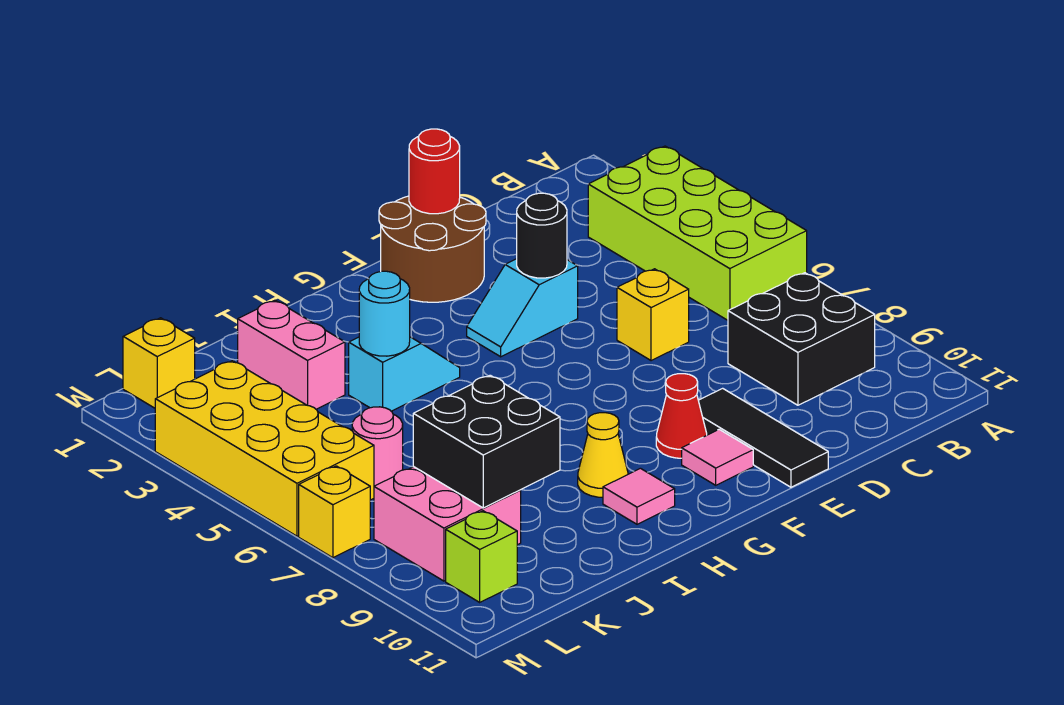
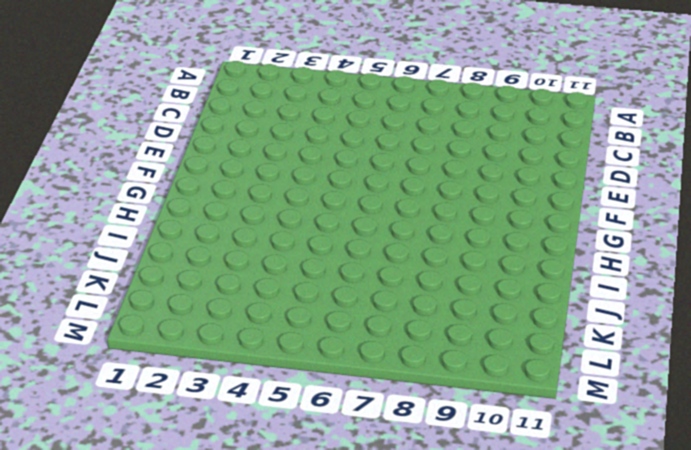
none -> lime brick A3:B6 level 1
none -> black brick B8:C9 level 1
none -> yellow brick D6 level 1

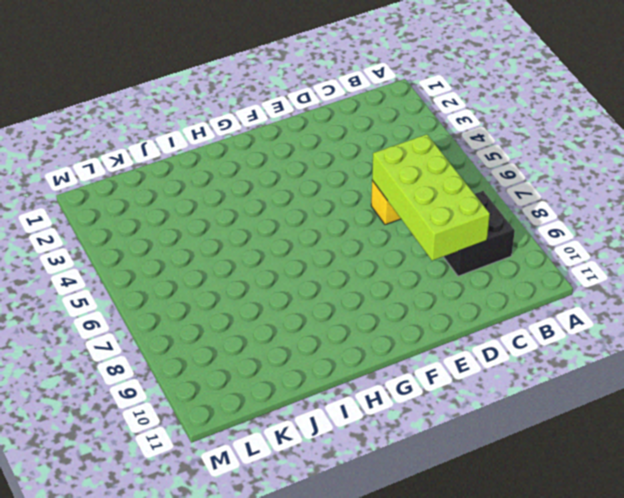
lime brick C6:D9 level 2 -> lime brick A3:B6 level 1
none -> brown round brick E1:F2 level 1
none -> cyan slope E4:F4 level 1 top E
none -> black tile E9:E11 level 1

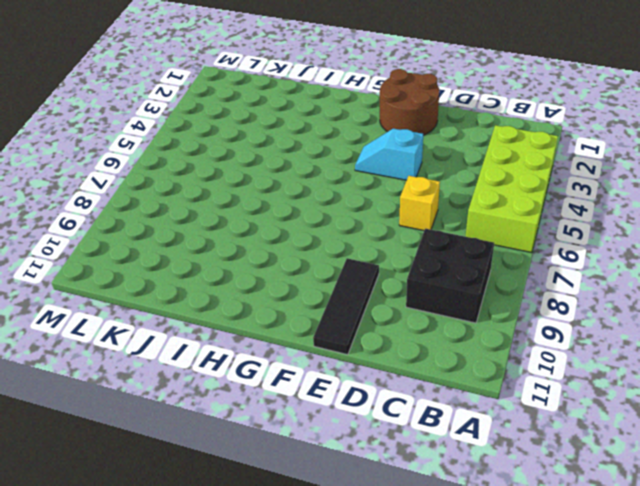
none -> red cone F9 level 1
none -> pink tile F10 level 1
none -> cyan slope H4:I4 level 1 top I

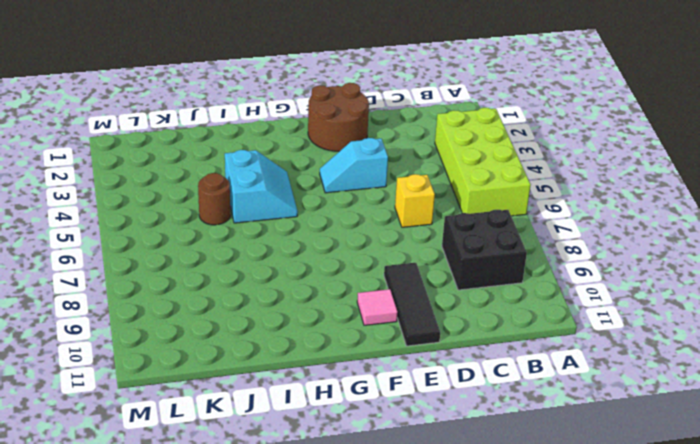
cyan slope H4:I5 level 1 top I -> cyan slope H4:I4 level 1 top I
brown round brick J5 level 1 -> none
none -> red cone F9 level 1
none -> yellow cone H9 level 1
none -> pink tile H10 level 1

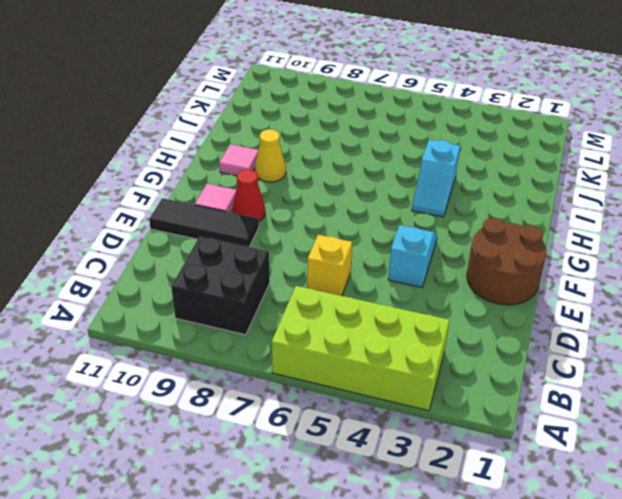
none -> pink brick J2:J3 level 1
none -> pink round brick K6 level 1
none -> pink brick K8:L9 level 1

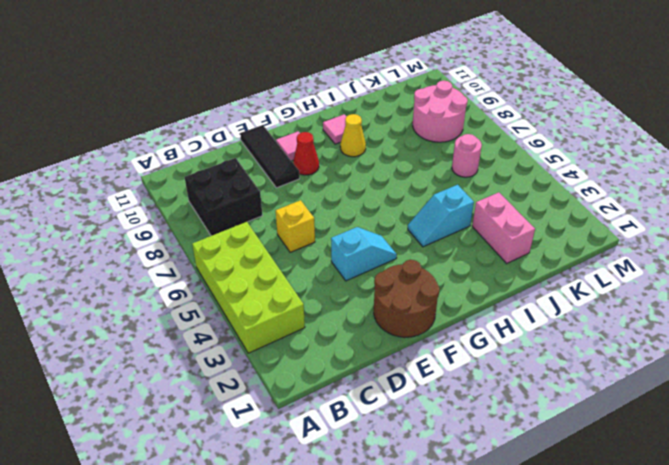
pink round brick K8:L9 level 1 -> pink brick K8:L9 level 1
none -> yellow brick L1 level 1
none -> yellow brick L3:M6 level 1
none -> lime brick L10 level 1

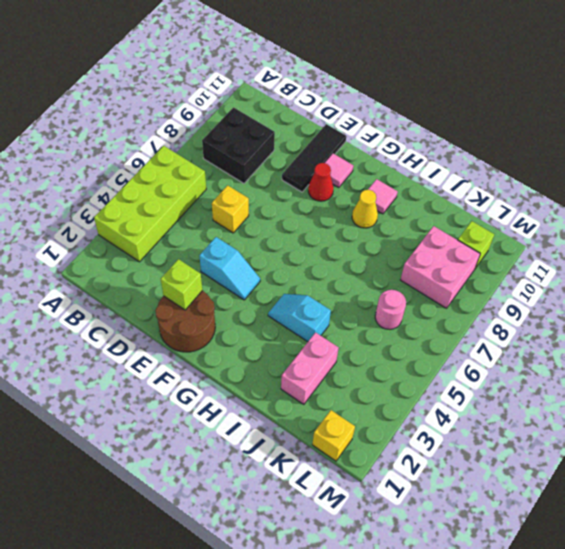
lime brick E2 level 2 -> none
none -> yellow brick L3:M6 level 1
none -> yellow brick M7 level 1
none -> red round brick E1 level 2

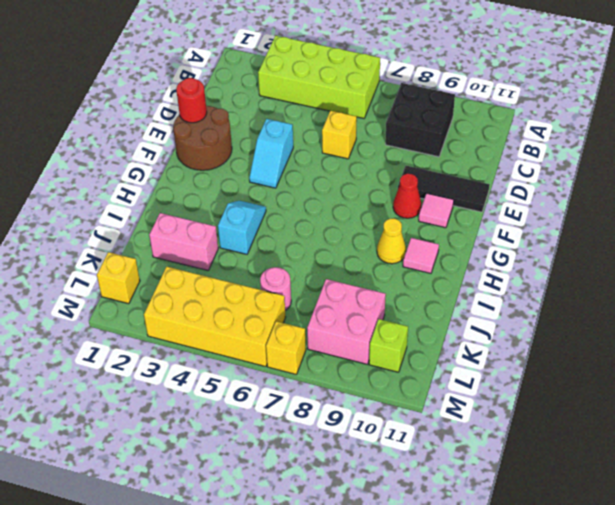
none -> black round brick E4 level 2
none -> cyan round brick I4 level 2
none -> black brick J8:K9 level 2

